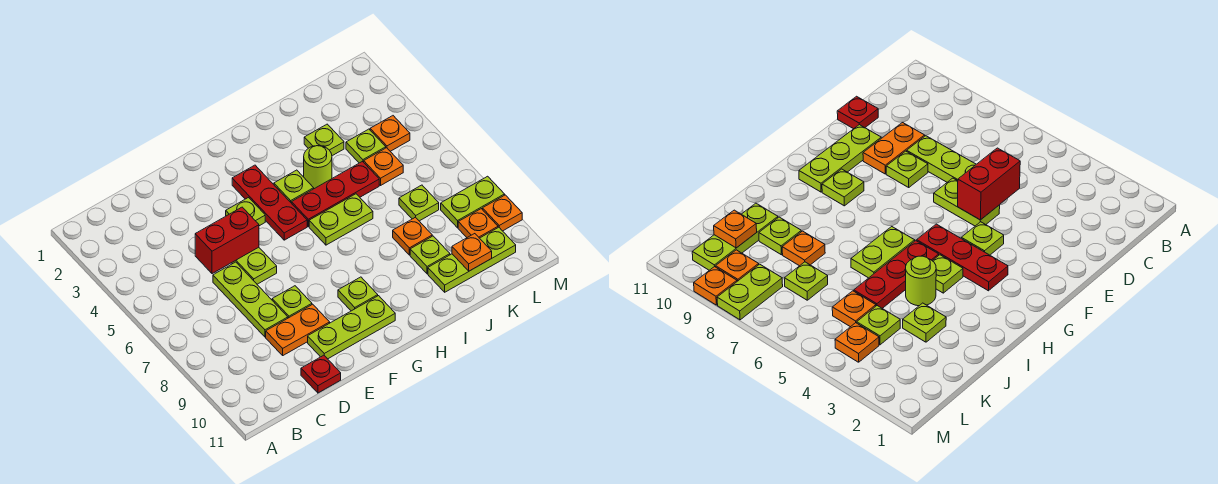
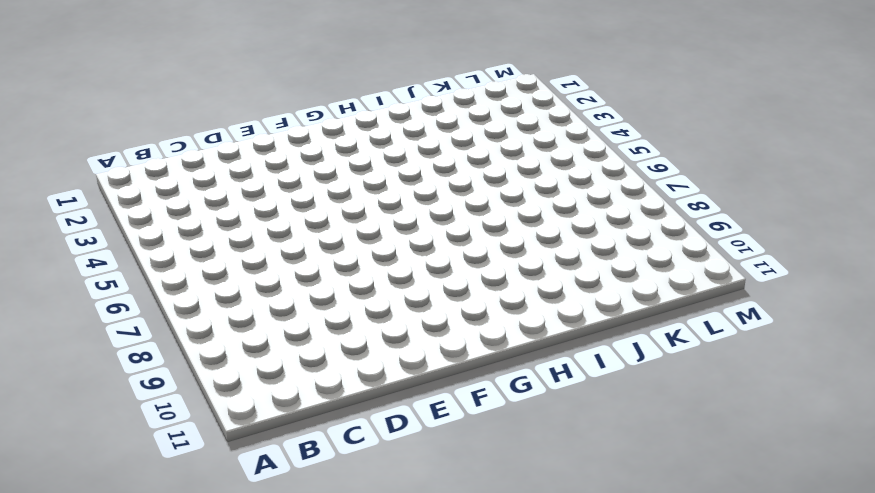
none -> lime plate D6:D8 level 1
none -> orange plate D9:E9 level 1
none -> red plate D11 level 1

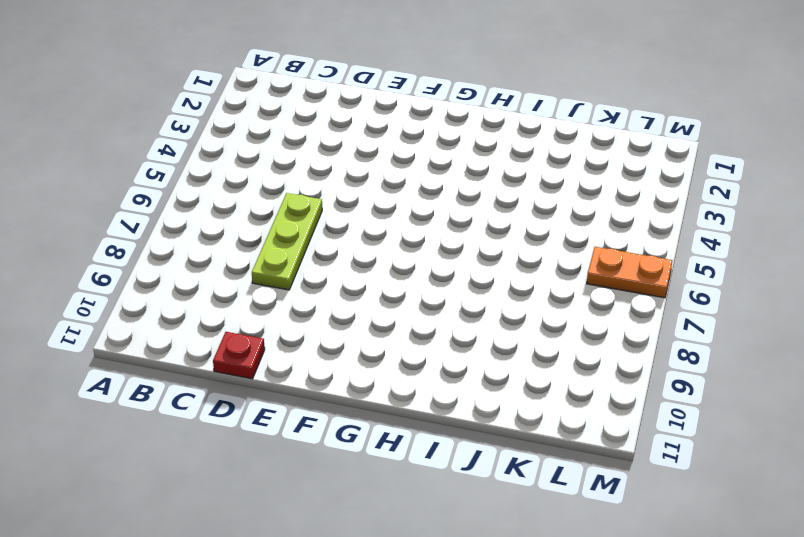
orange plate L6:M6 level 1 -> orange plate D9:E9 level 1
none -> lime plate E5:E6 level 1
none -> lime plate E8 level 1
none -> lime plate E10:G10 level 1

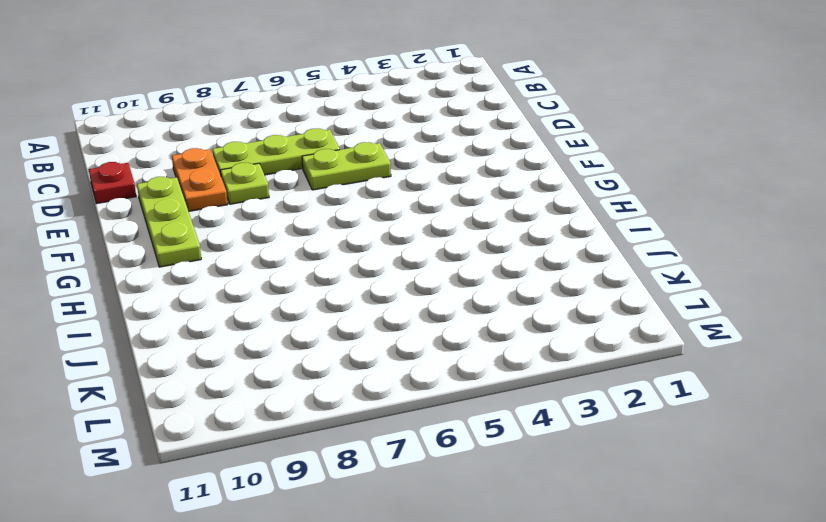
none -> lime plate F4 level 1
none -> red plate G3:G5 level 1
none -> lime plate G9 level 1

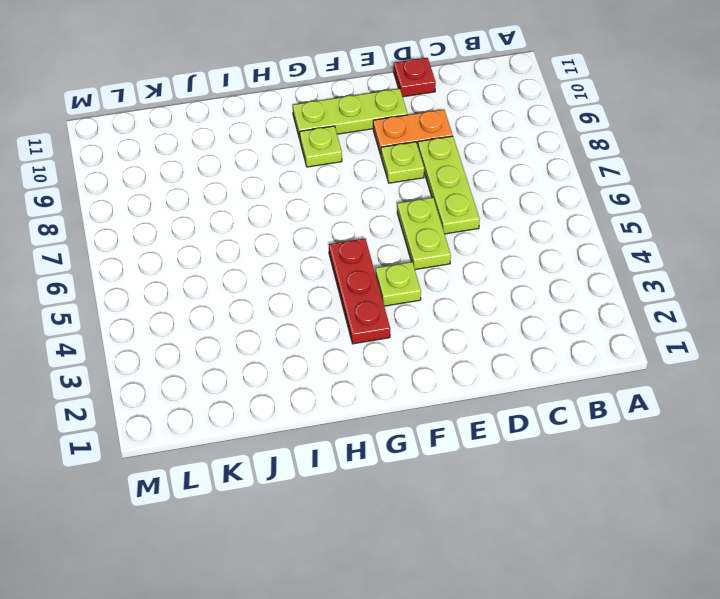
none -> lime plate H4 level 1
none -> red plate H5:J5 level 1
none -> lime plate H6:I6 level 1

